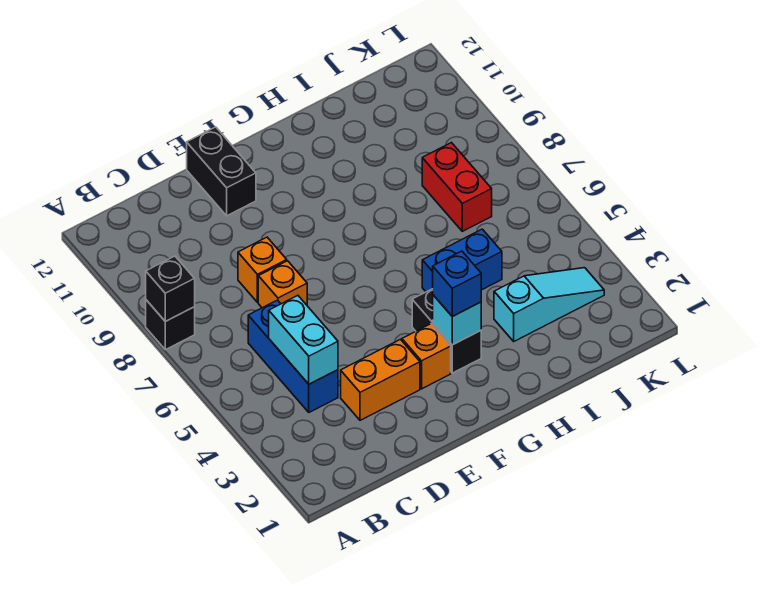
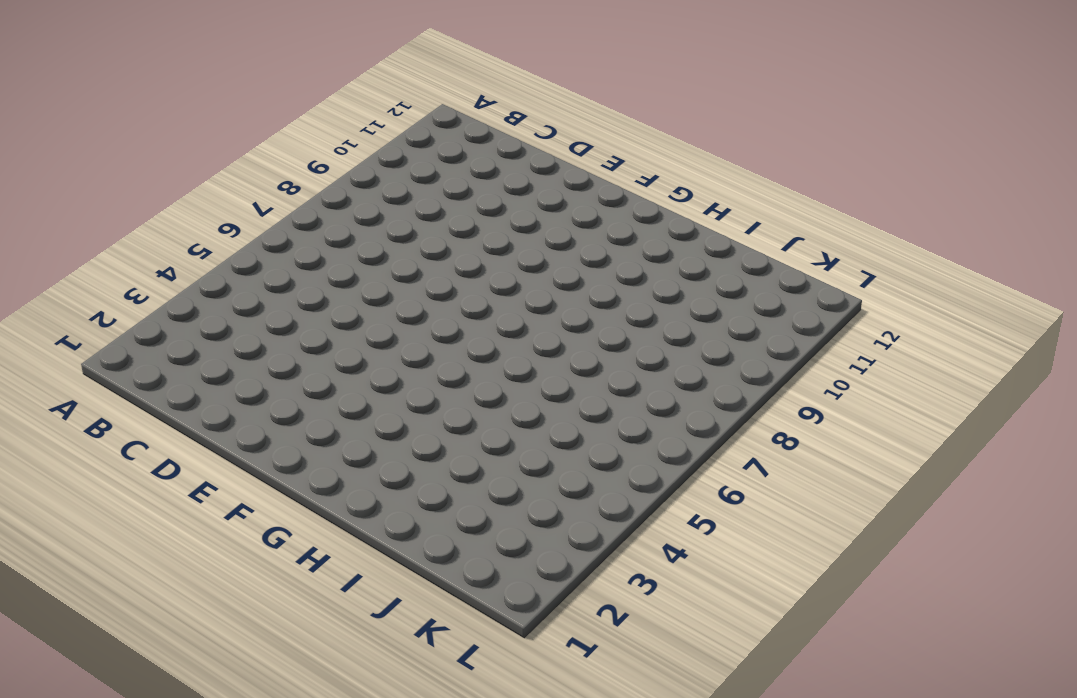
none -> black brick A8 level 1
none -> blue brick C4:C6 level 1
none -> orange brick D3:E3 level 1

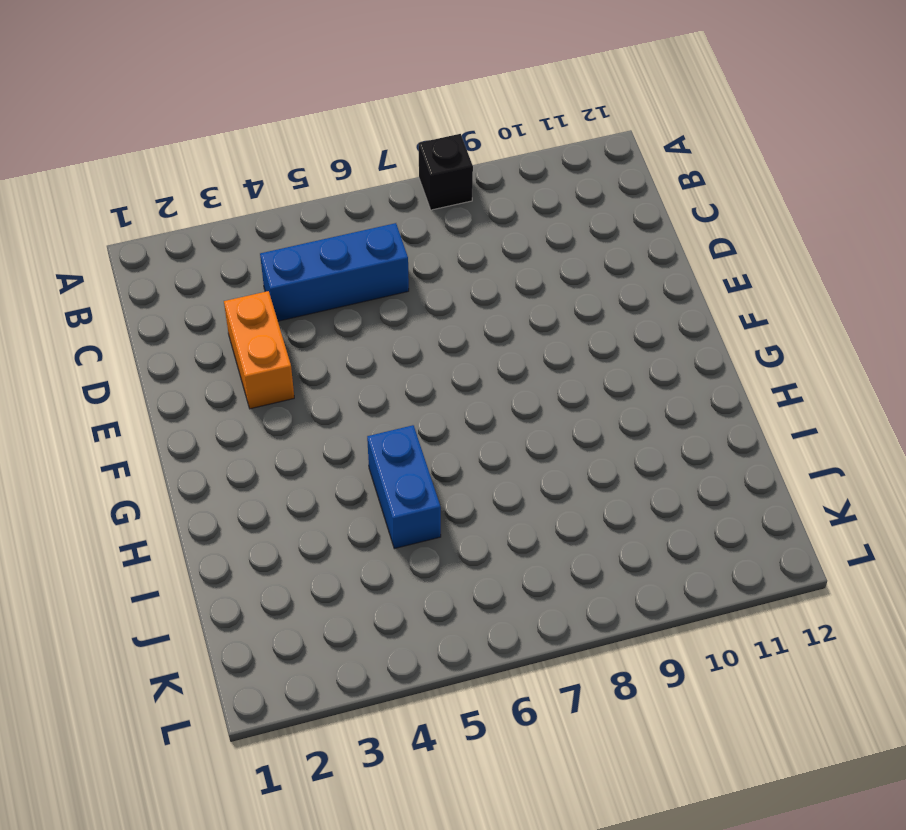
none -> orange brick D7 level 1
none -> orange brick D8 level 1
none -> black brick E11:E12 level 1

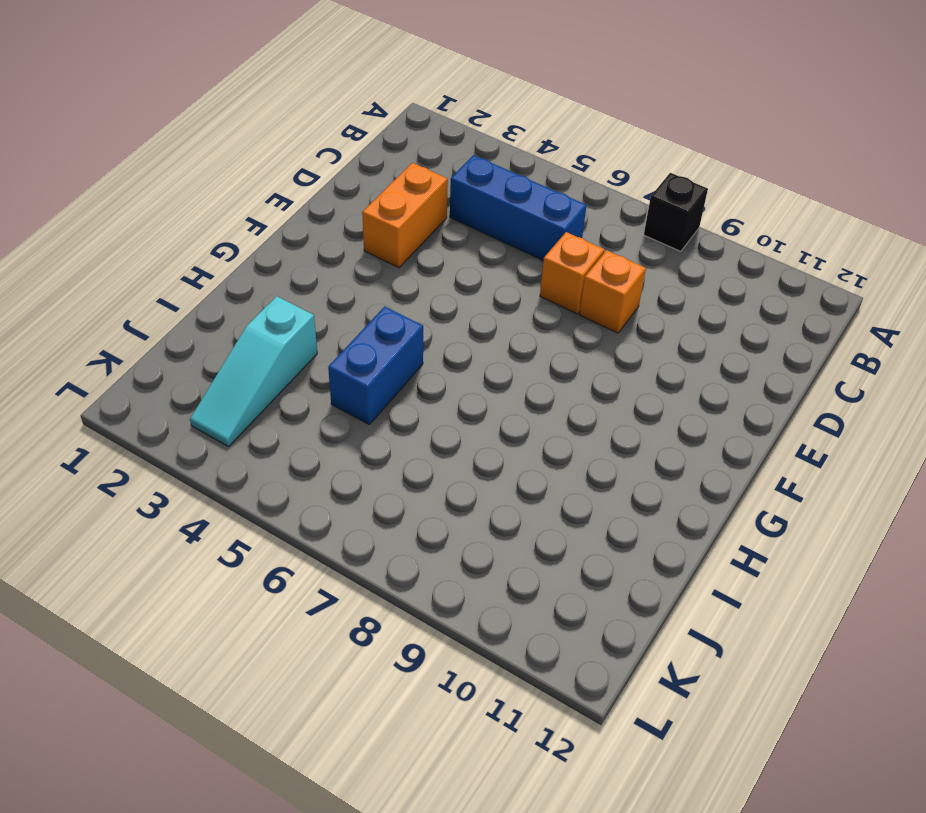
none -> black brick E11:E12 level 1
none -> orange brick F3 level 1
none -> black brick G3:G4 level 1

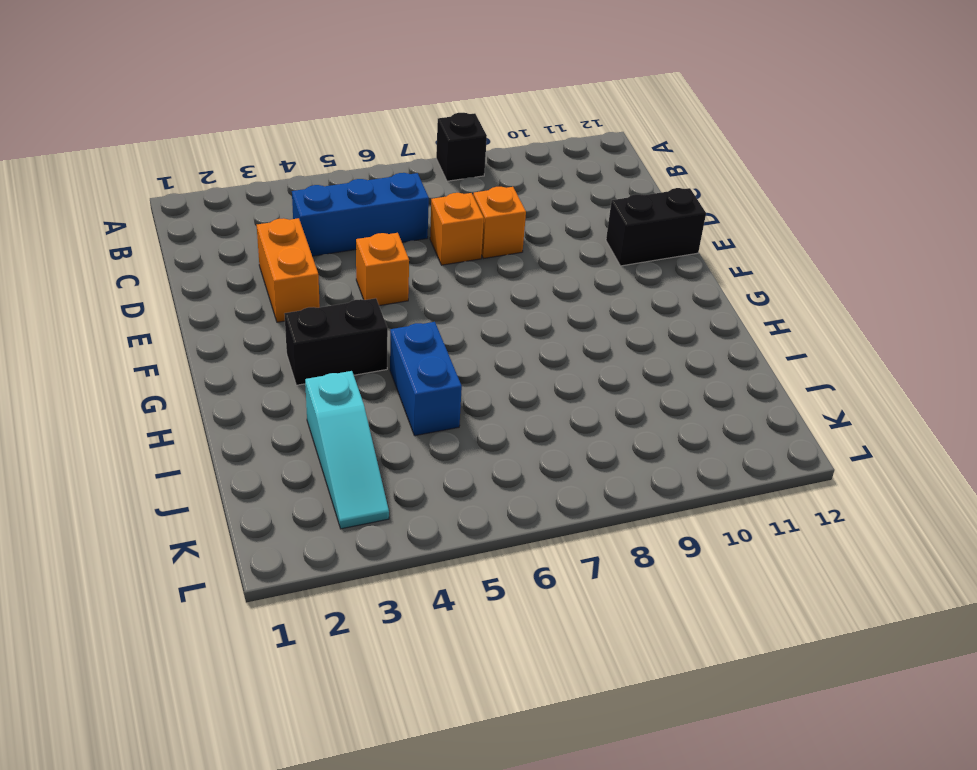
orange brick E5 level 1 -> orange brick F3 level 1
none -> red brick J7:J8 level 1
none -> black brick A8 level 2
none -> cyan brick C4:C5 level 2

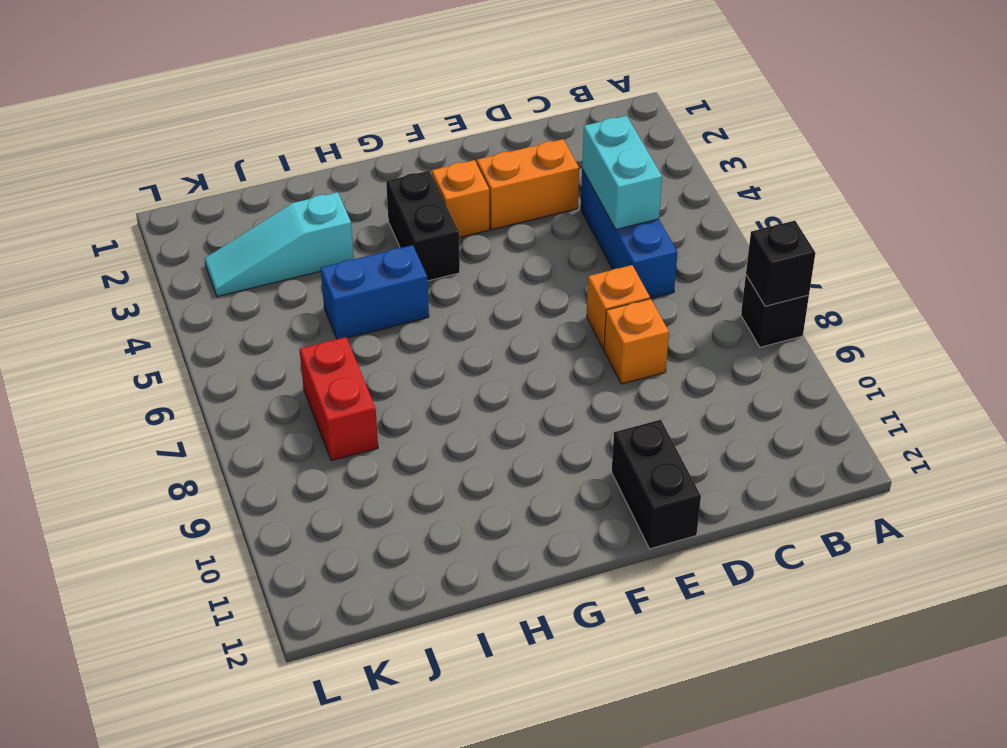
none -> cyan brick G3 level 2
none -> blue brick G3 level 3

